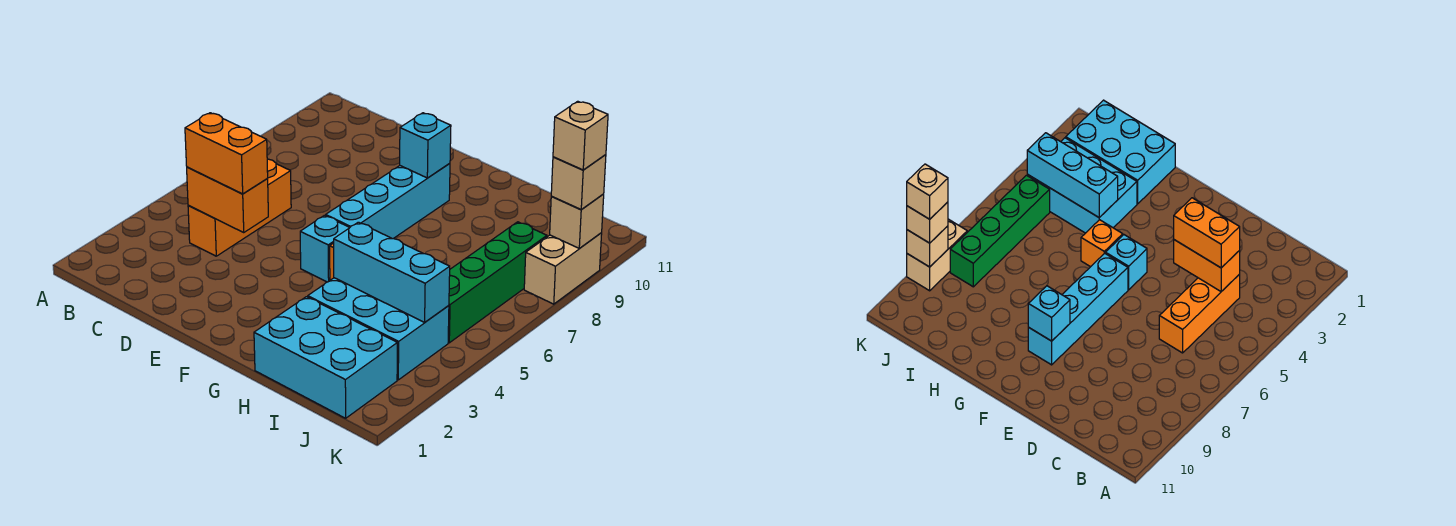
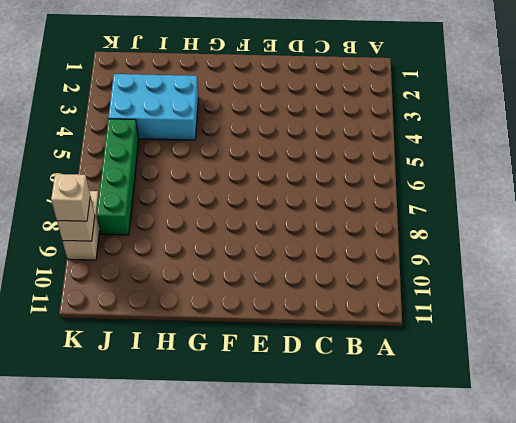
none -> orange brick C4:C6 level 1
none -> cyan brick F5 level 1
none -> cyan brick F6:F9 level 1

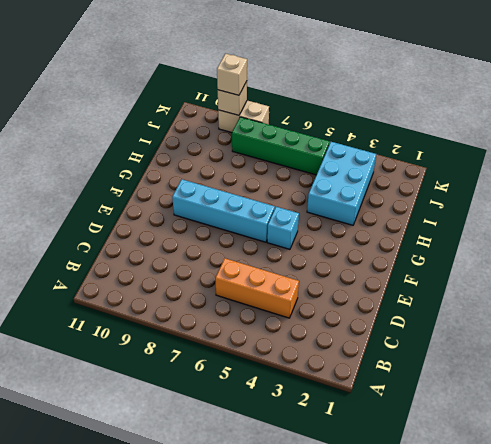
none -> orange brick G5 level 1
none -> cyan brick H1:J2 level 1
none -> orange brick C4:D4 level 2

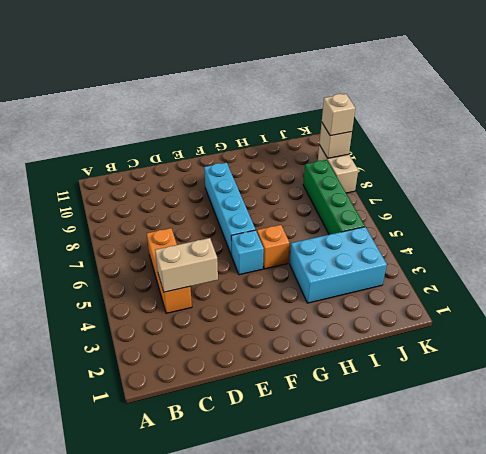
tan brick C4:D4 level 2 -> orange brick C4:D4 level 2
none -> cyan brick H1:J2 level 1
none -> cyan brick F9 level 2
none -> cyan brick H4:J4 level 2

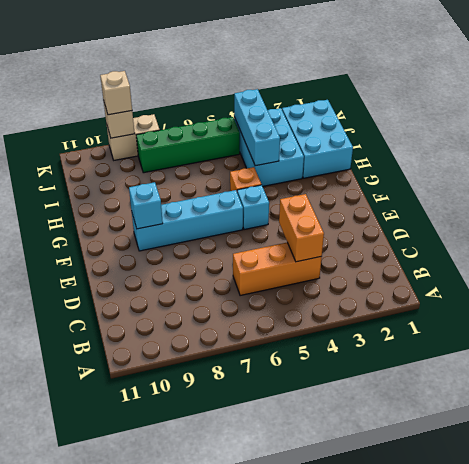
none -> orange brick C4:D4 level 3
none -> tan brick K9 level 4

